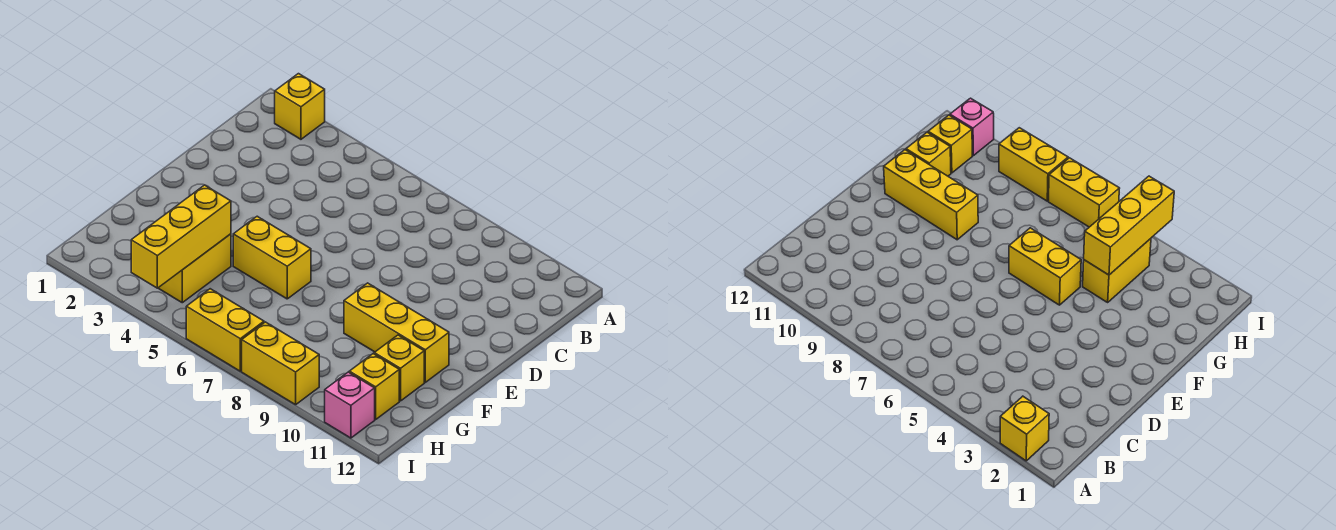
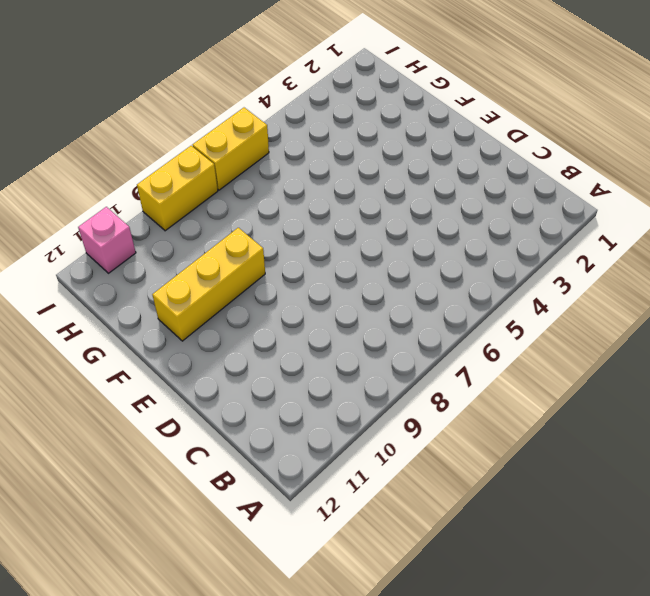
none -> yellow brick A2 level 1
none -> yellow brick F5:F6 level 1

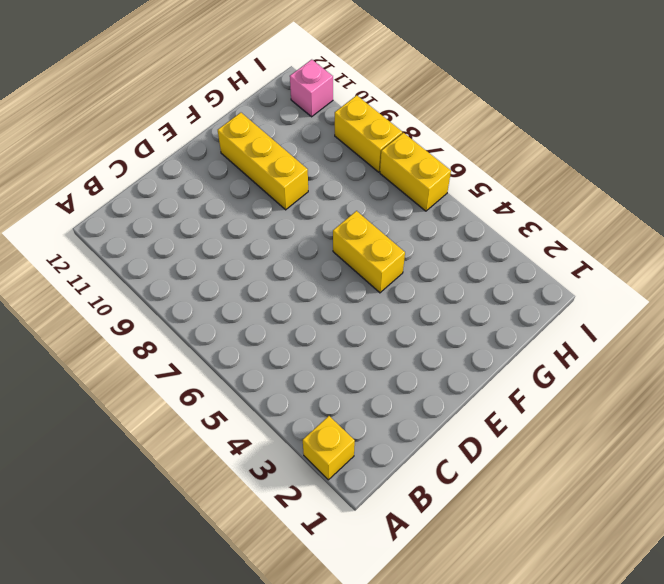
none -> yellow brick G4:H4 level 1
none -> yellow brick G11 level 1

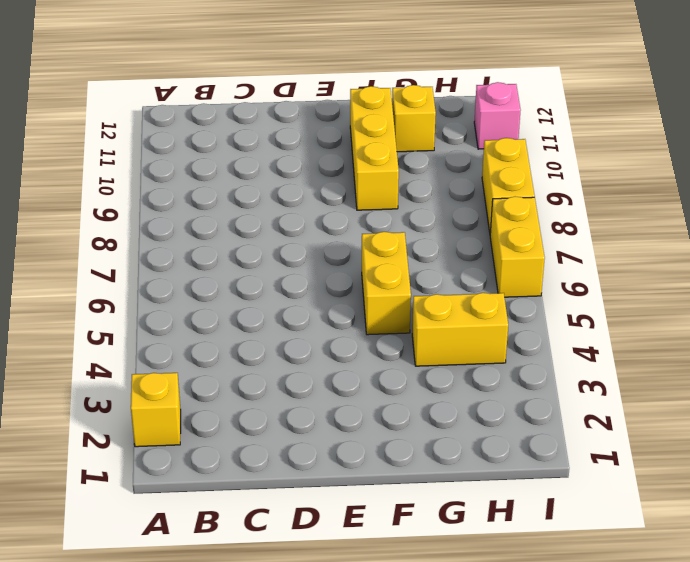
none -> yellow brick H11 level 1
none -> yellow brick G4:I4 level 2

